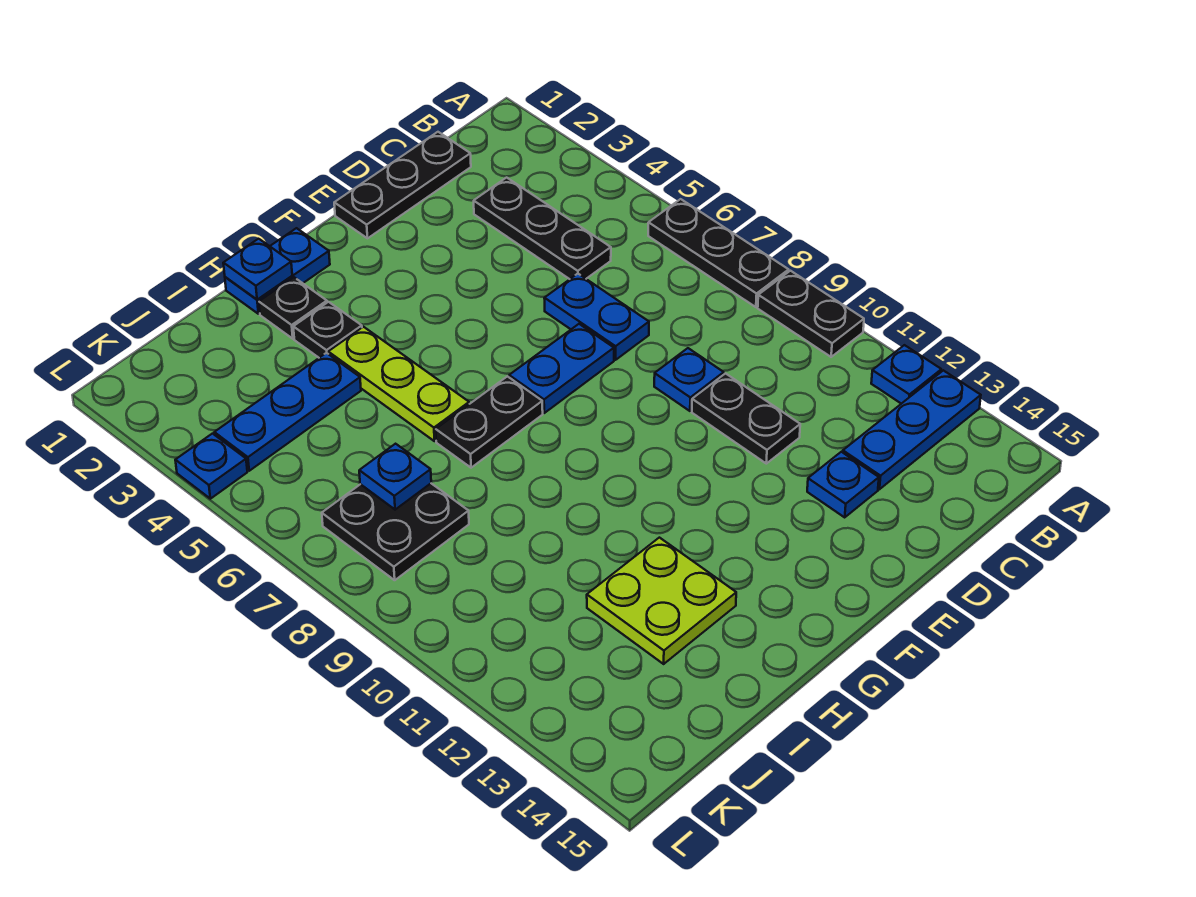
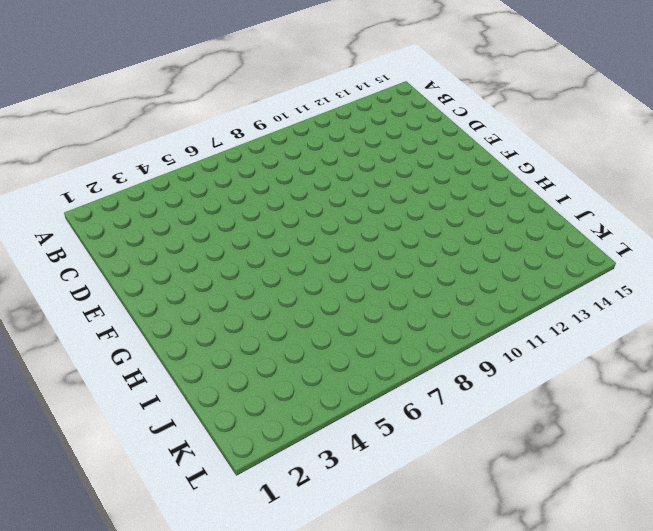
none -> black plate A6:A8 level 1
none -> black plate A9:A10 level 1
none -> blue plate A12 level 1

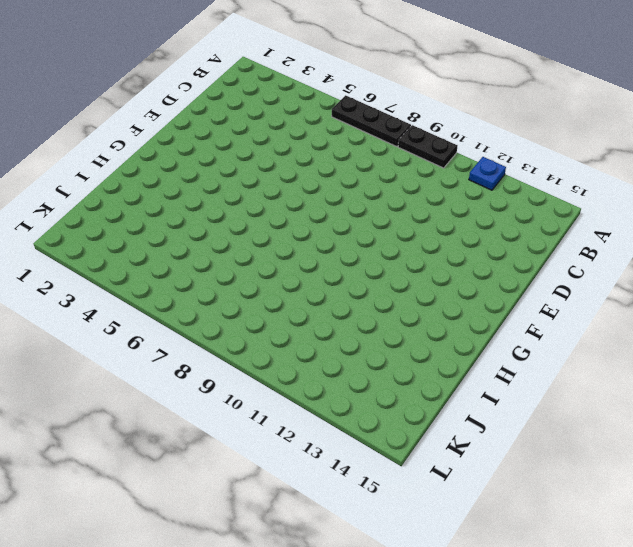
none -> blue plate A13:C13 level 1
none -> black plate C1:E1 level 1
none -> black plate C3:C5 level 1

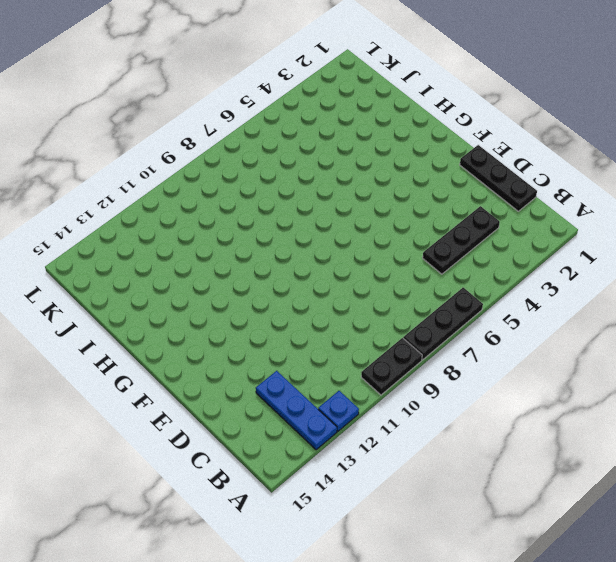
none -> blue plate D6:D7 level 1
none -> blue plate D9 level 1
none -> black plate D10:D11 level 1

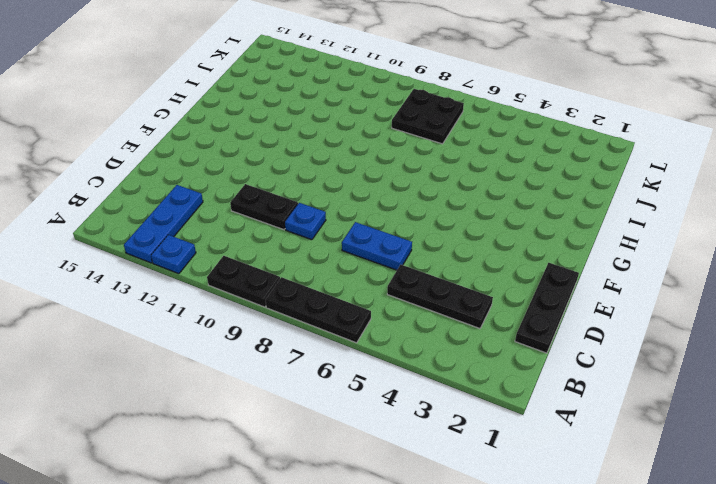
none -> blue plate D13 level 1
none -> blue plate E7:F7 level 1
none -> blue plate G1:H1 level 1

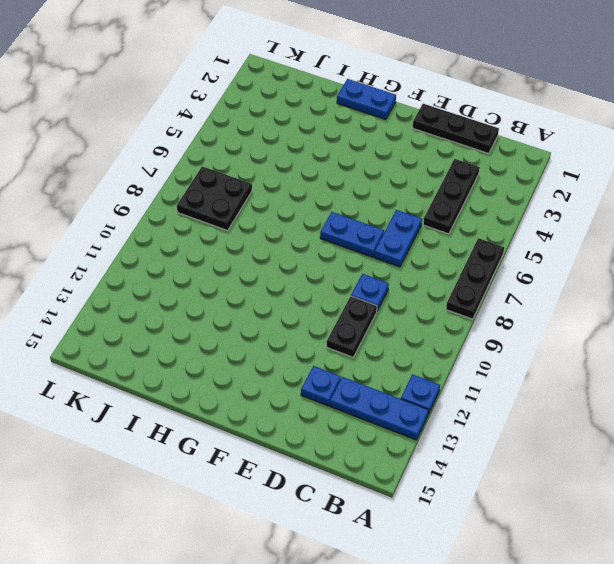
none -> black plate A9:A10 level 1
none -> black plate G7:H7 level 1
none -> black plate H2 level 1

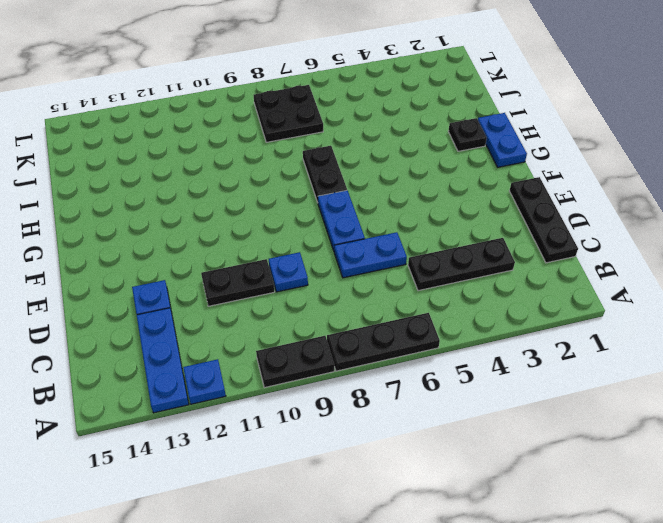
none -> black plate H3 level 1
none -> lime plate H4:H6 level 1
none -> lime plate H12:I13 level 1

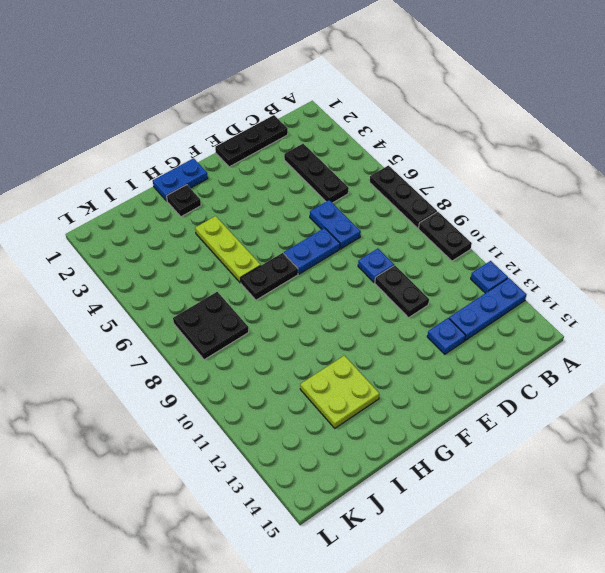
none -> black plate H3 level 1
none -> blue plate I4:K4 level 1
none -> blue plate L4 level 1

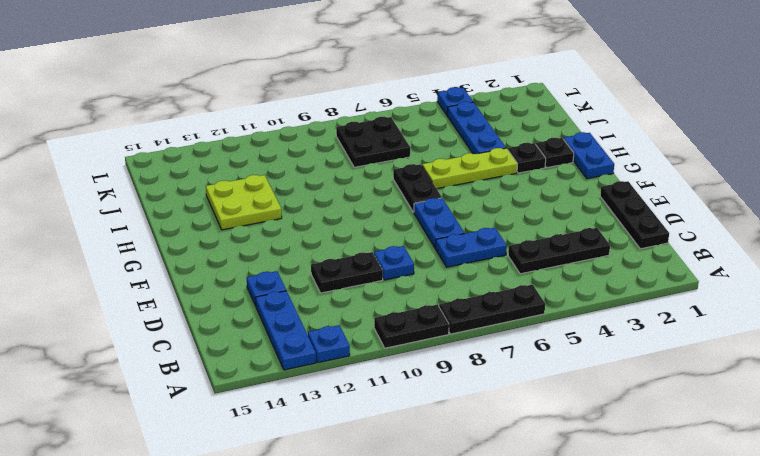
none -> blue plate H1 level 2
none -> blue plate J7 level 2

